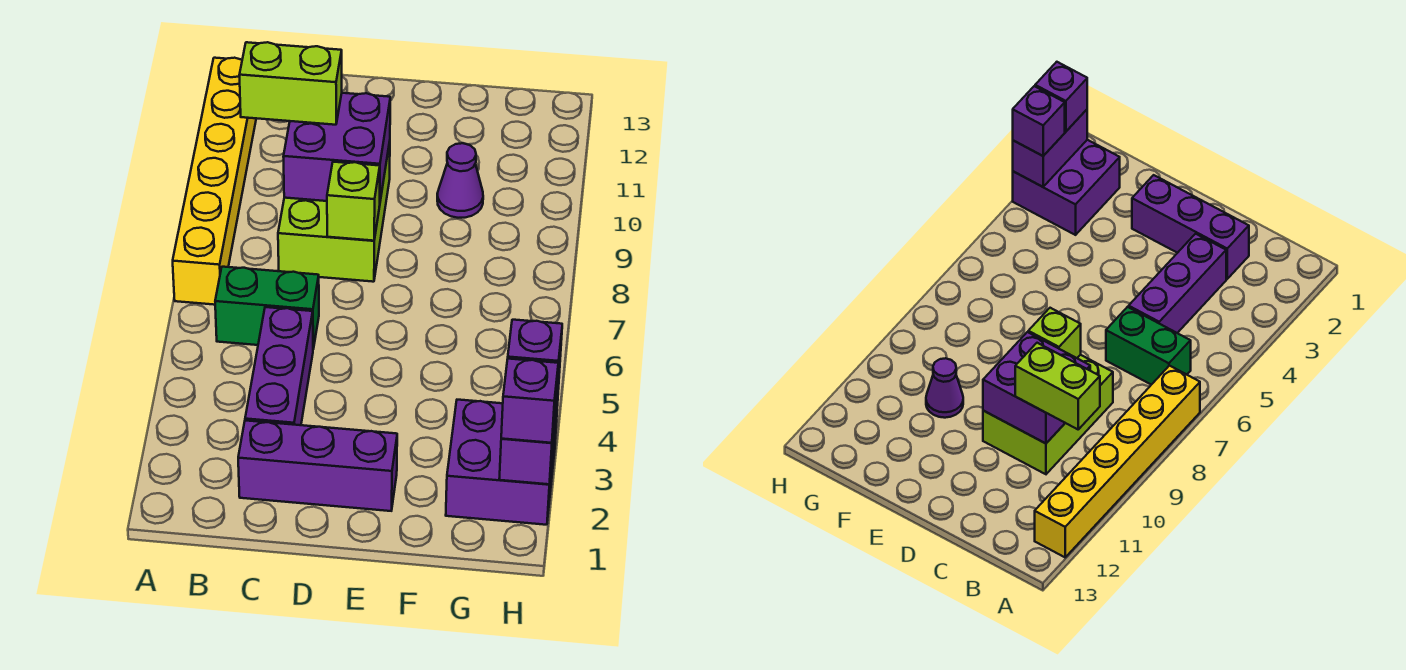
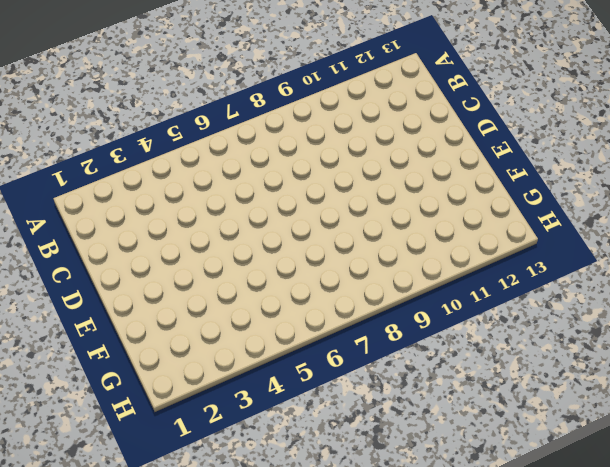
none -> yellow brick A7:A12 level 1
none -> green brick B6:C6 level 1
none -> purple brick C2:E2 level 1

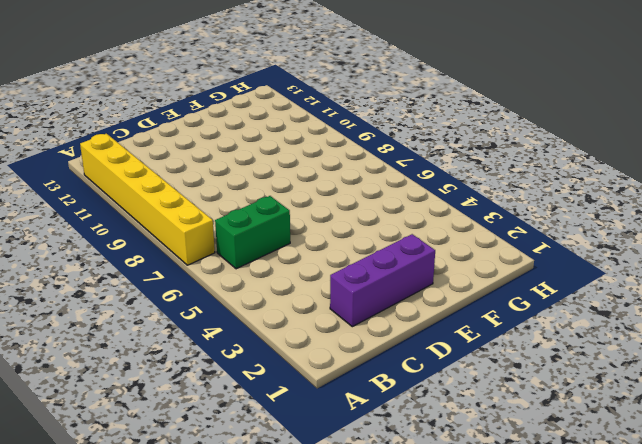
none -> purple brick C3:C5 level 1
none -> lime brick C8:D10 level 1
none -> purple cone F10 level 1

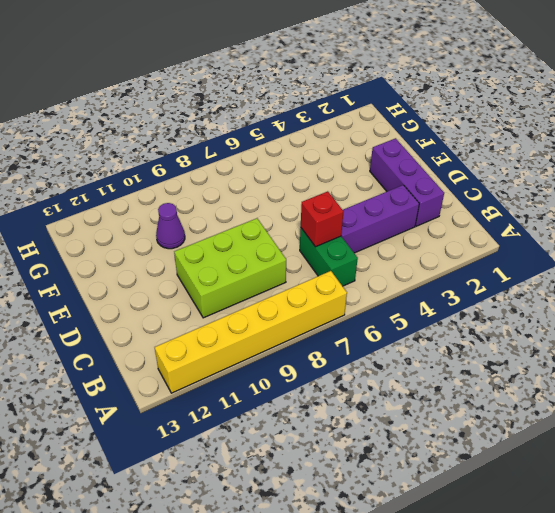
red brick C6 level 2 -> none
none -> purple brick G2:H3 level 1
none -> purple brick C9:D10 level 2
none -> lime brick D8 level 2

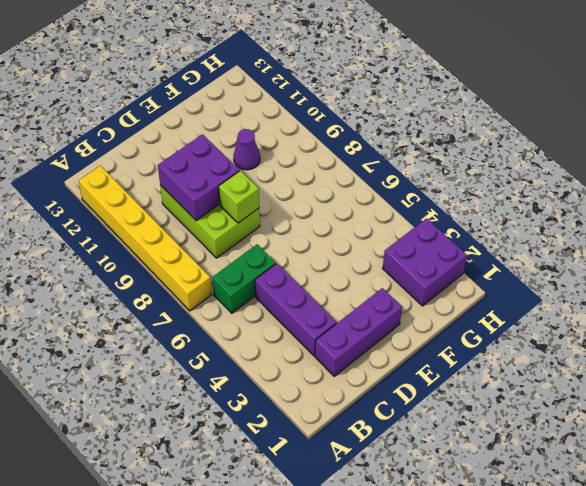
none -> purple brick H2:H3 level 2
none -> lime brick B10:C10 level 3
none -> purple brick H2 level 3

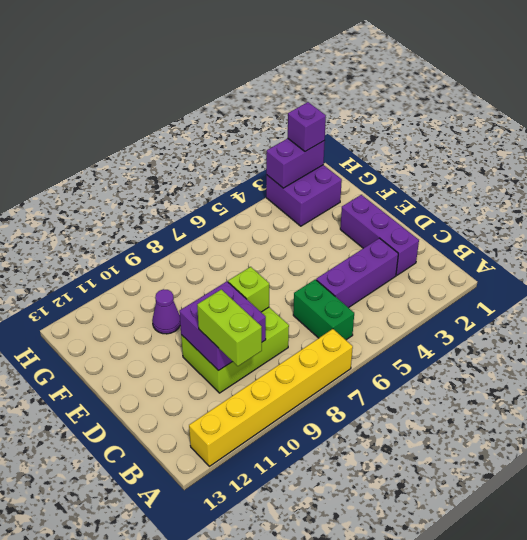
none -> purple brick H3 level 3

